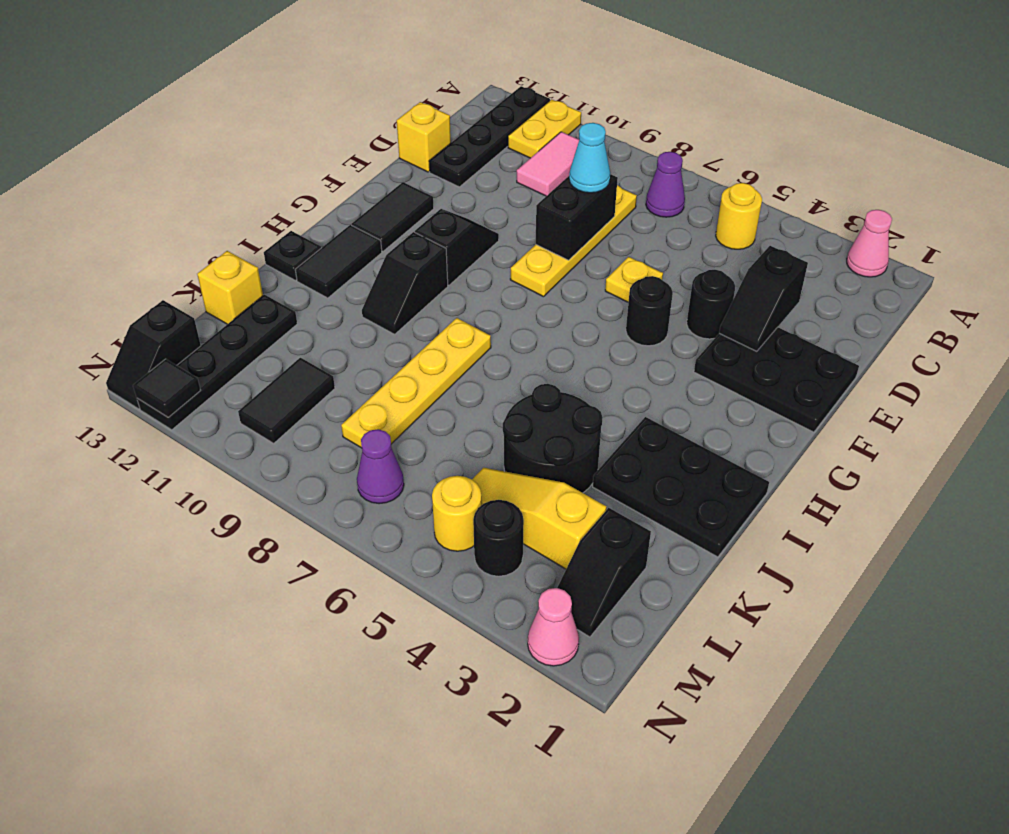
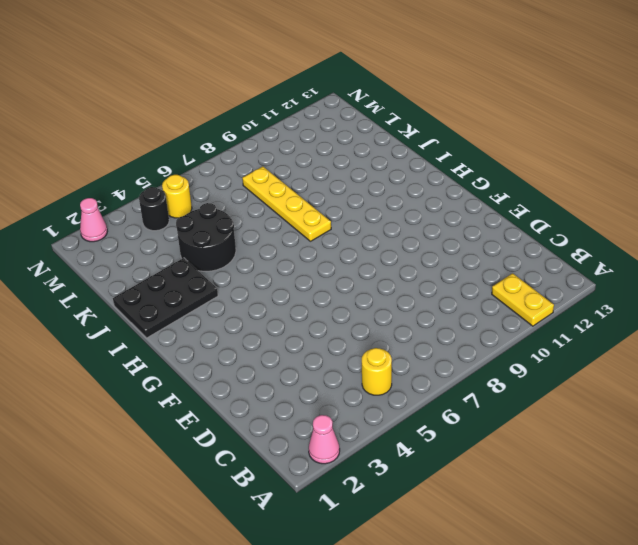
none -> black plate A12:D12 level 1
none -> purple cone B7 level 1
none -> pink tile B10:C10 level 1
none -> yellow plate C8:F8 level 1

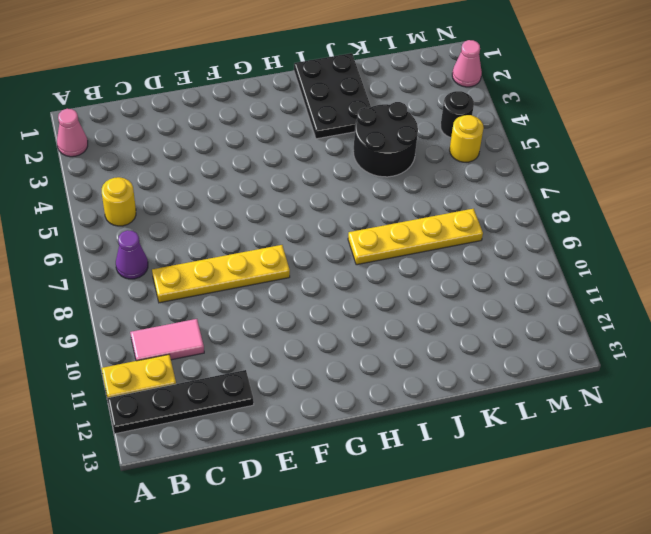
none -> yellow brick D13 level 1
none -> black plate E1:F3 level 1
none -> black round brick E4 level 1
none -> yellow plate E6 level 1

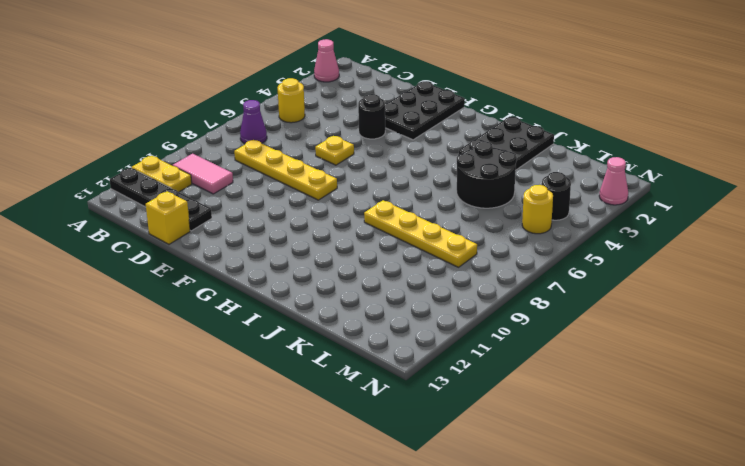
none -> black round brick F5 level 1
none -> black slope F10:G10 level 1 top G
none -> black tile F12:G12 level 1
none -> black slope H10:I10 level 1 top H

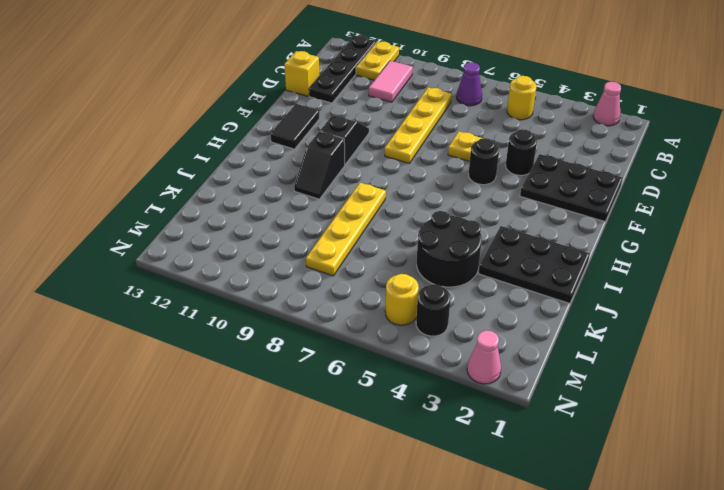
none -> black tile H12:I12 level 1
none -> black plate I13 level 1
none -> black plate K12:N12 level 1
none -> yellow brick K13 level 1

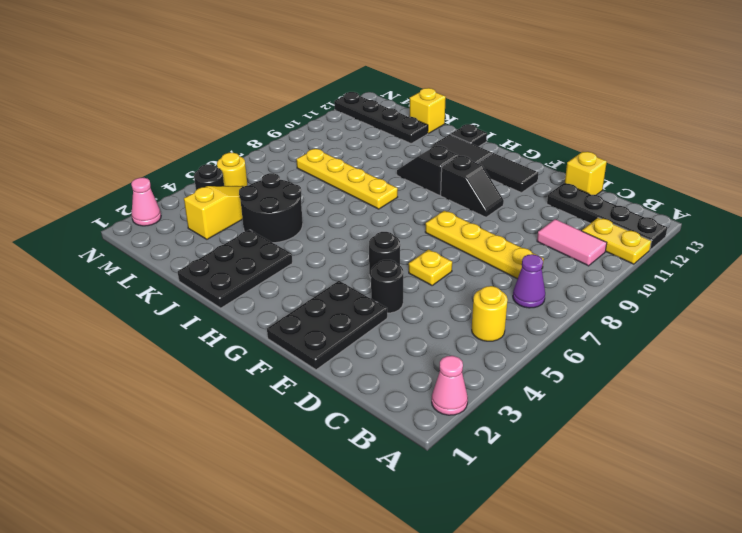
none -> black slope L2:M2 level 1 top L
none -> black tile L10:M10 level 1
none -> purple cone M7 level 1
none -> black slope M13:N13 level 1 top M

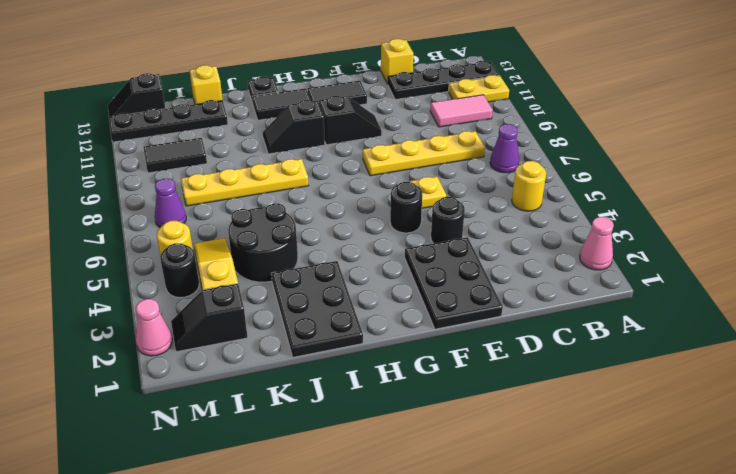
none -> black slope D3:E3 level 2 top D
none -> black brick D8:E8 level 2
none -> black tile N12 level 2
none -> cyan cone D8 level 3

